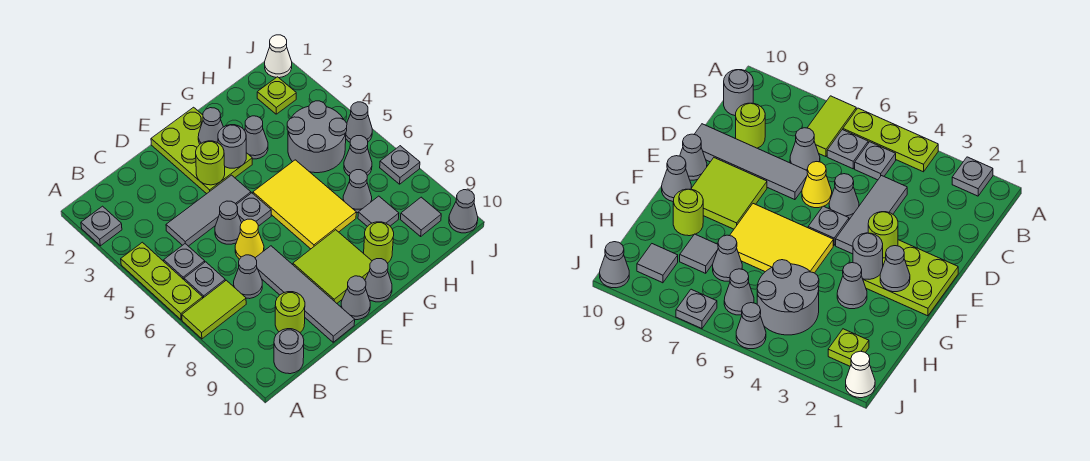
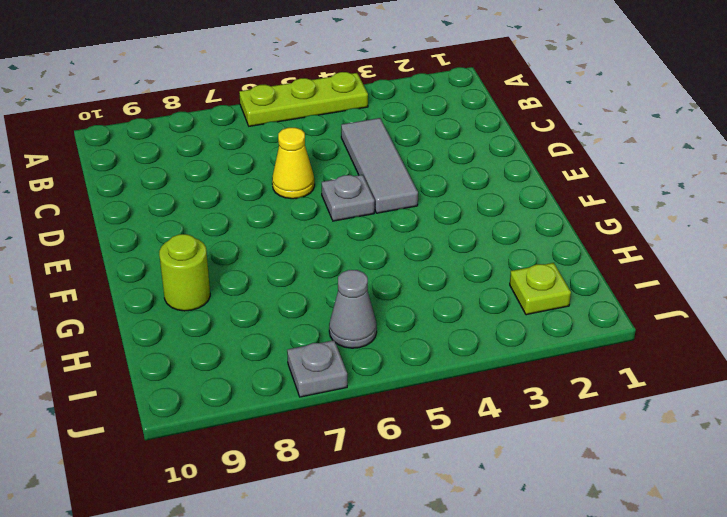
none -> grey plate A2 level 1
none -> lime tile A7:B7 level 1
none -> grey plate B5 level 1
none -> grey plate B6 level 1

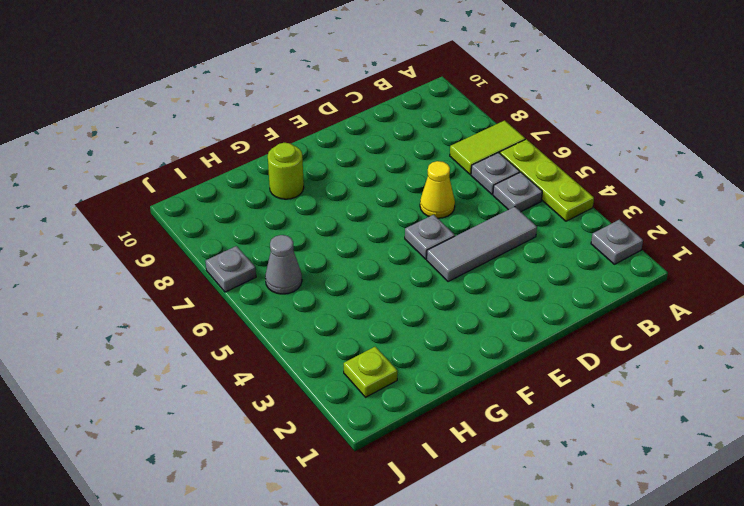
none -> grey round brick B10 level 1
none -> grey cone C7 level 1
none -> lime round brick C9 level 1
none -> grey cone D5 level 1

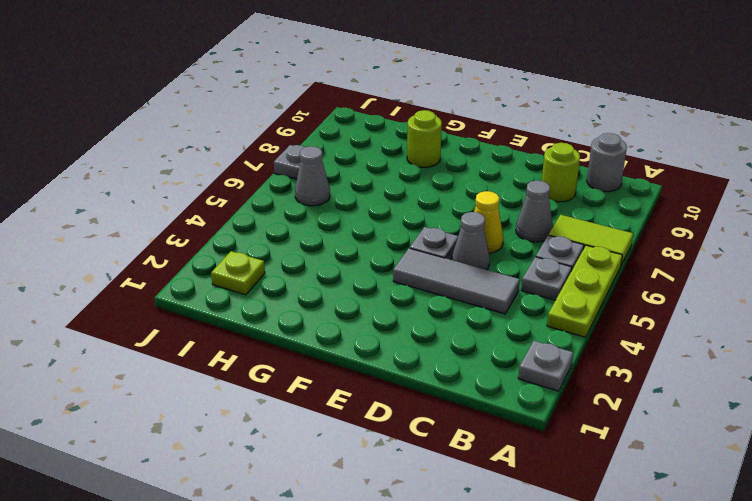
none -> grey tile D7:D10 level 1
none -> lime plate E1:F3 level 1
none -> lime tile E8:F9 level 1
none -> grey cone E10 level 1

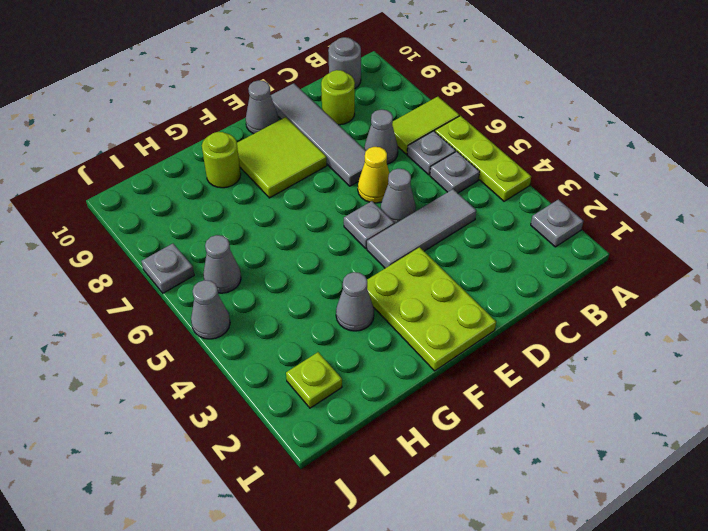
none -> yellow tile F5:G7 level 1
none -> grey cone F10 level 1
none -> grey round brick H4:I5 level 1
none -> grey cone H7 level 1

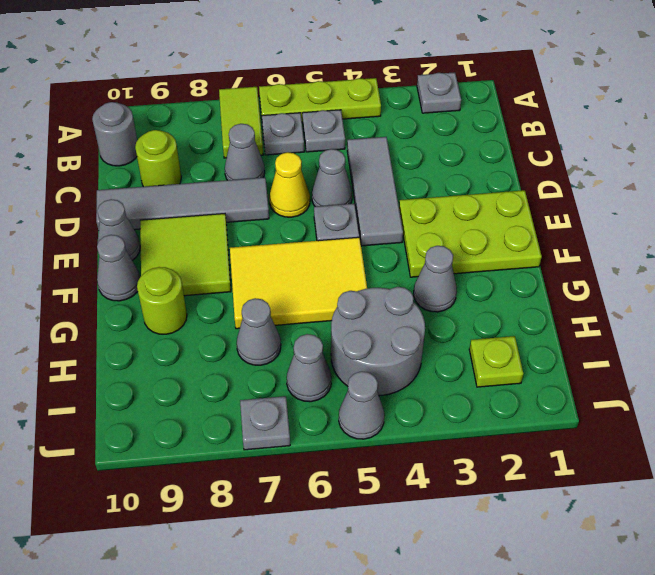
none -> grey tile H8 level 1
none -> grey tile I9 level 1
none -> white cone J1 level 1
none -> grey cone J10 level 1

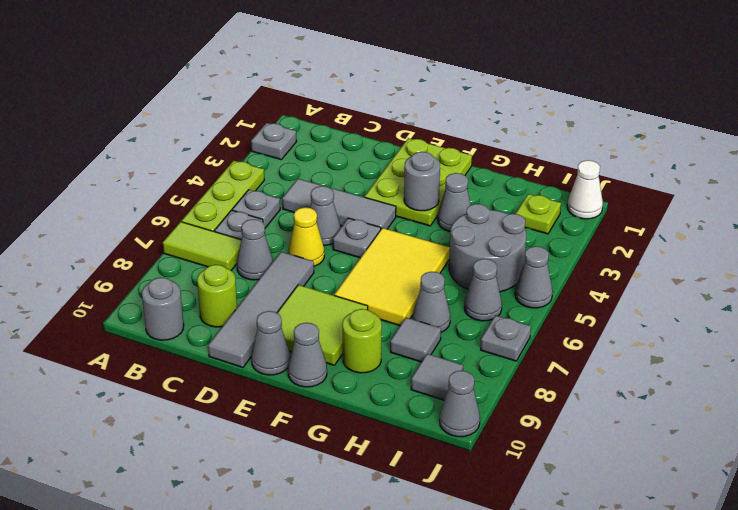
none -> lime round brick E3 level 2
none -> grey cone F2 level 2

